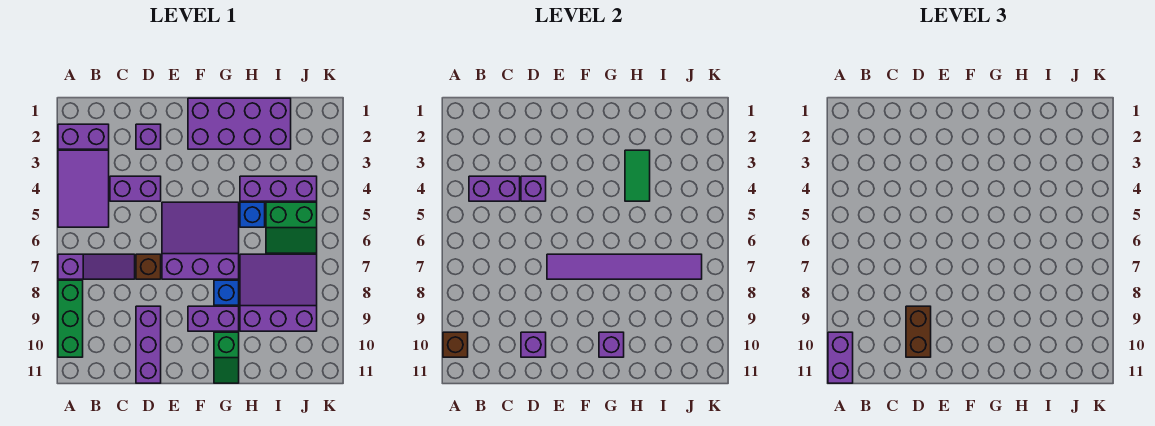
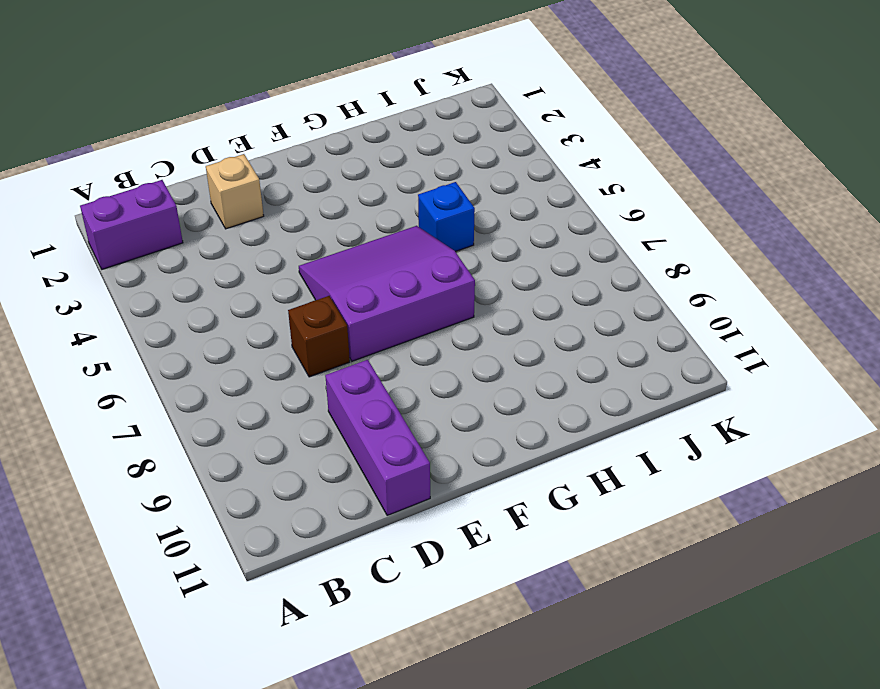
tan brick D2 level 1 -> purple brick D2 level 1
none -> purple tile A3:B5 level 1
none -> purple slope A7:C7 level 1 top A
none -> green brick A8:A10 level 1

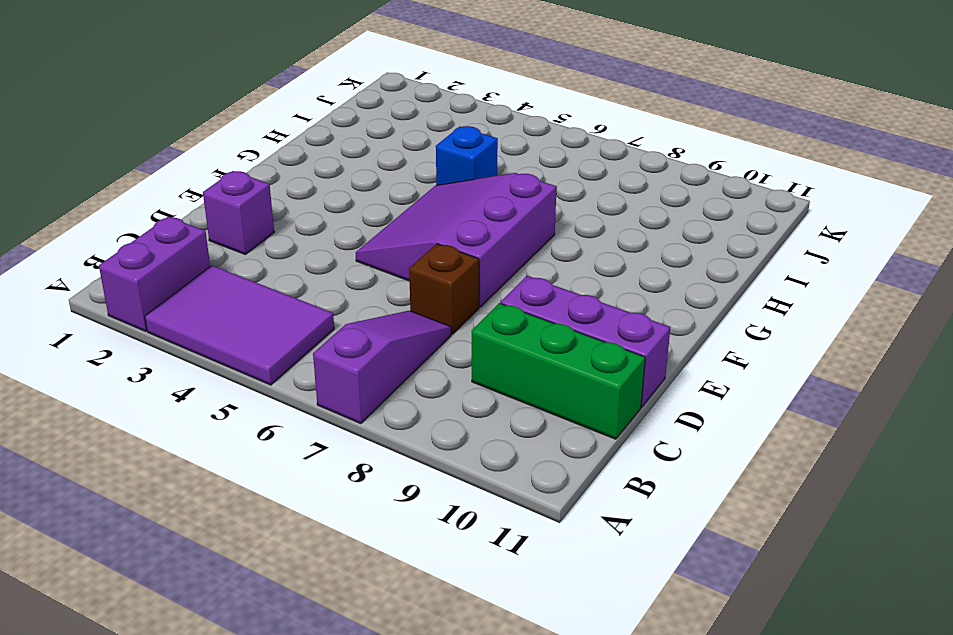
green brick C9:C11 level 1 -> green brick A8:A10 level 1
none -> purple brick C4:D4 level 1
none -> purple brick F1:I2 level 1
none -> purple brick F9:G9 level 1

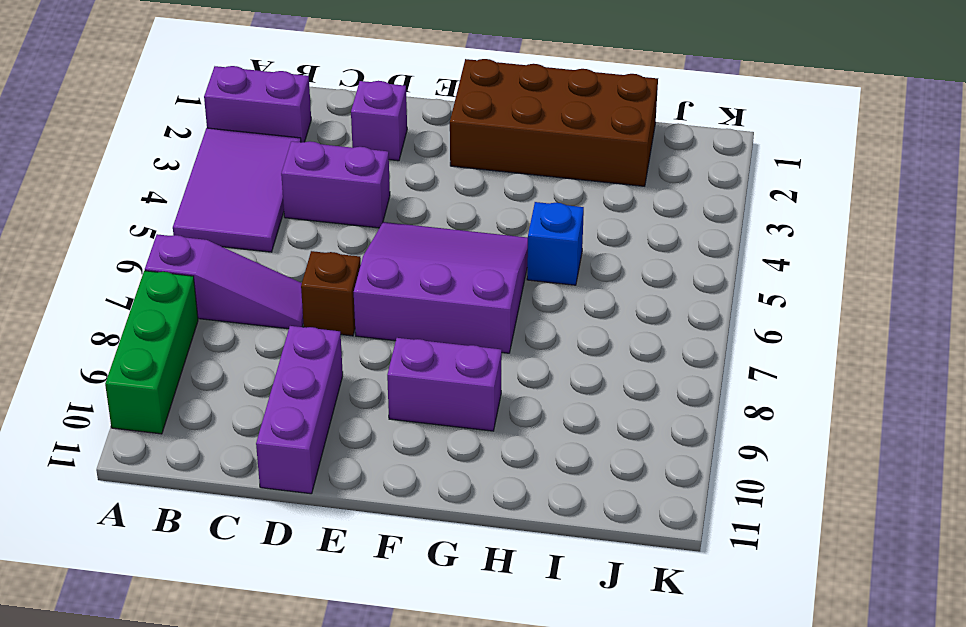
brown brick F1:I2 level 1 -> purple brick F1:I2 level 1
none -> blue brick G8 level 1
none -> green slope G10:G11 level 1 top 10
none -> purple brick H4:J4 level 1

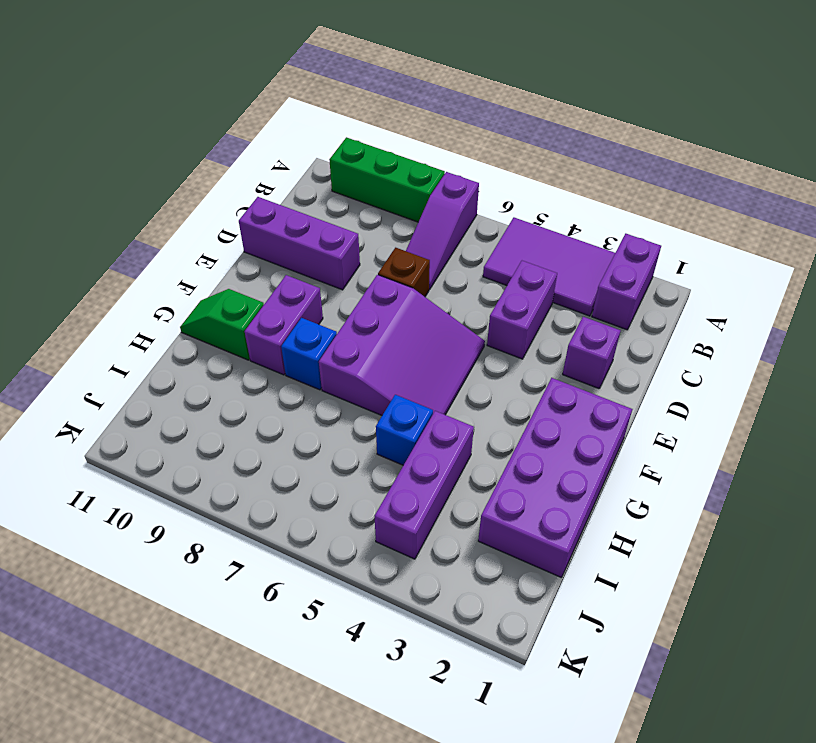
none -> purple slope H7:J9 level 1 top 9
none -> green slope I5:J6 level 1 top 5
none -> brown brick A10 level 2

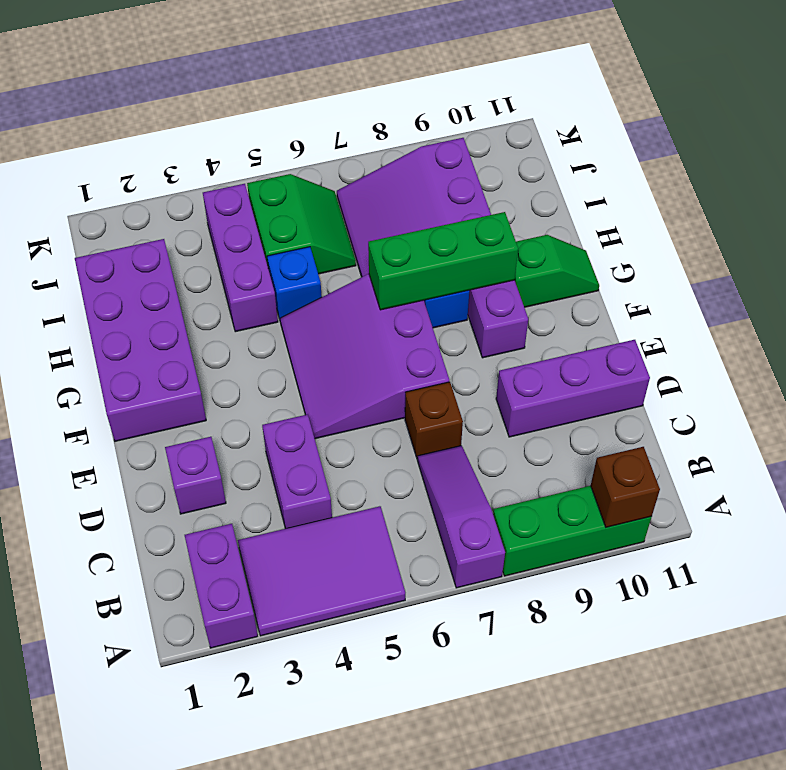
green brick G7:G9 level 2 -> purple tile E7:J7 level 2
none -> purple brick B4:C4 level 2
none -> purple brick D4 level 2
none -> purple brick D10 level 2

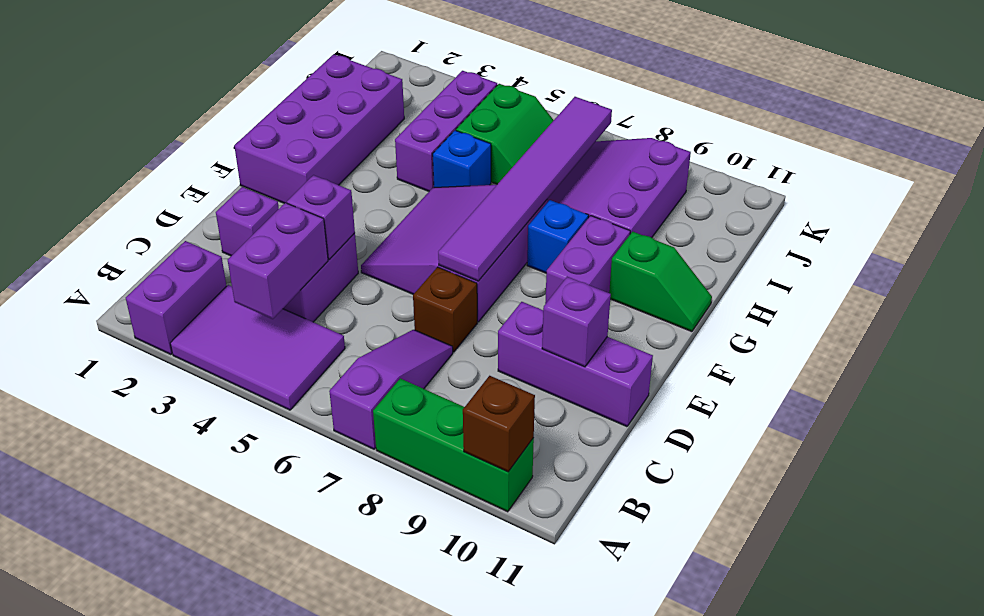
none -> purple brick G10 level 2
none -> green tile H3:H4 level 2
none -> purple brick A10:A11 level 3

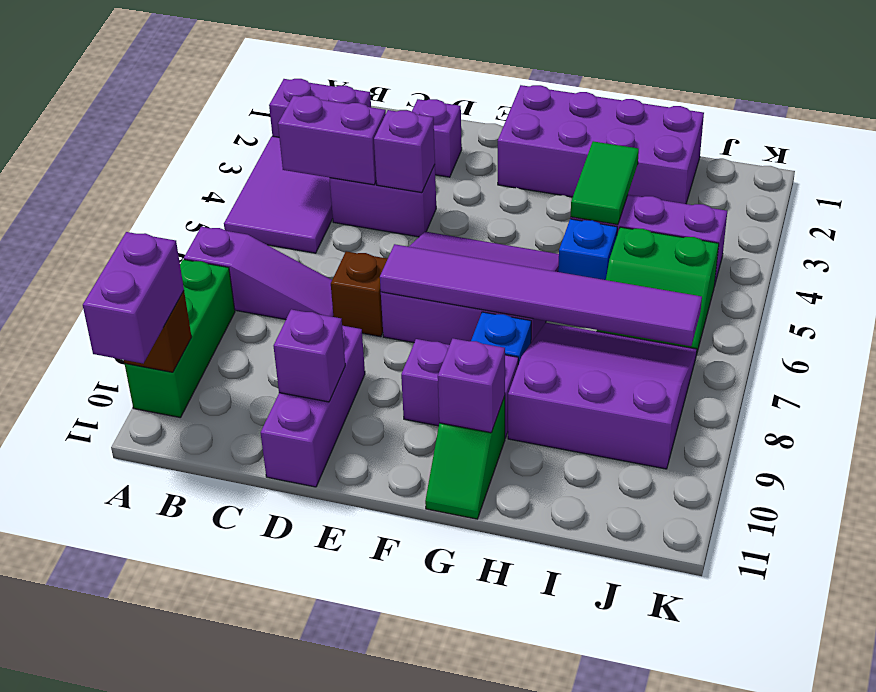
none -> brown brick D9:D10 level 3

